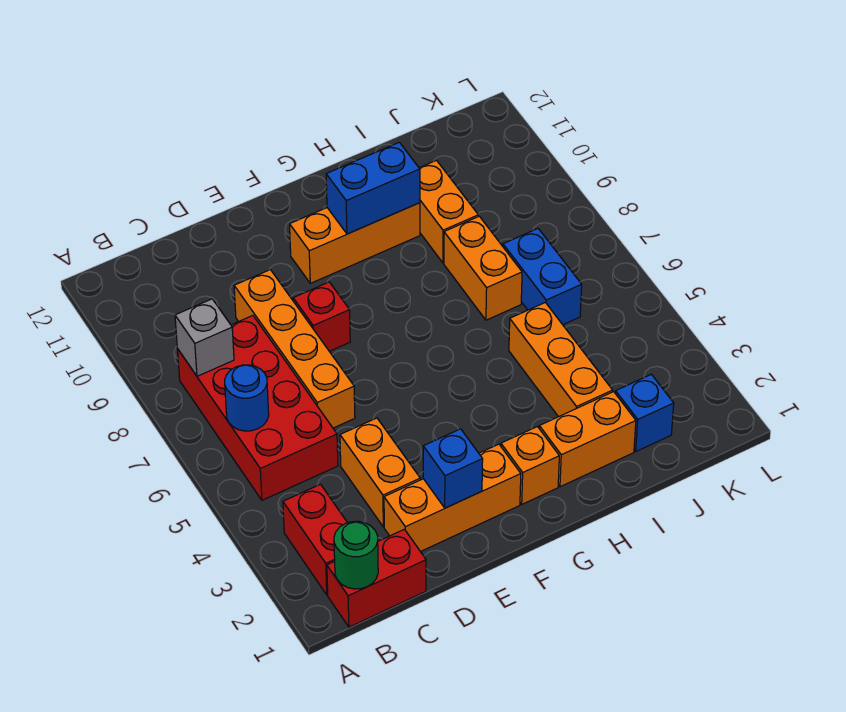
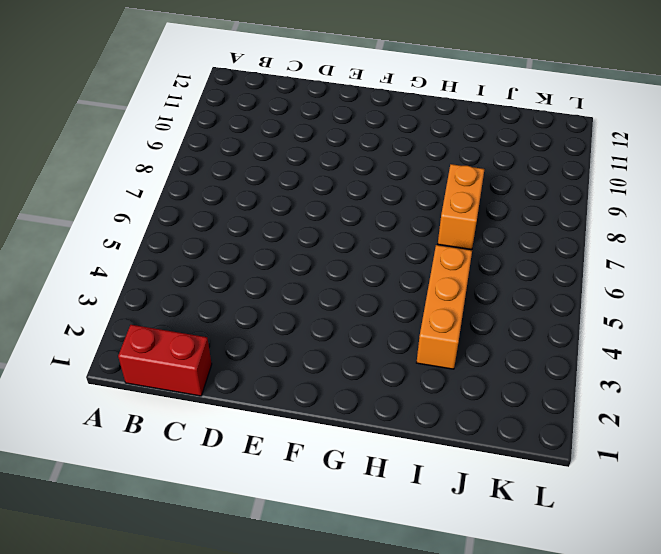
none -> red brick B2:B3 level 1
none -> red brick B5:C8 level 1
none -> orange brick D2:F2 level 1

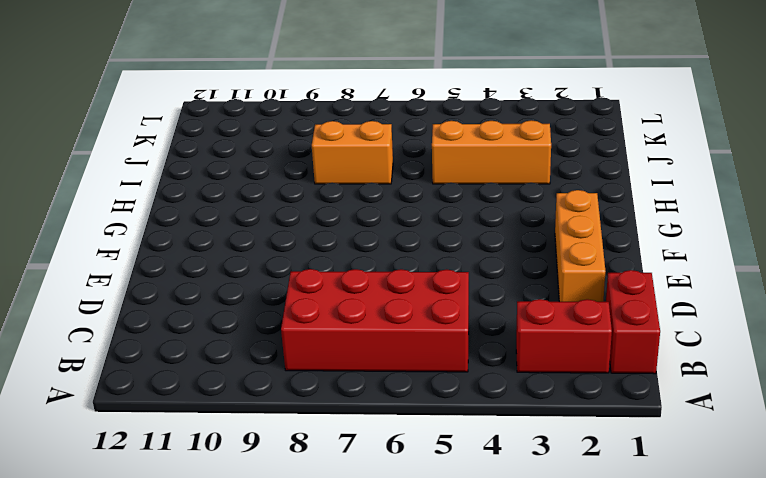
none -> orange brick D3:D4 level 1
none -> orange brick D6:D9 level 1
none -> red brick E8 level 1

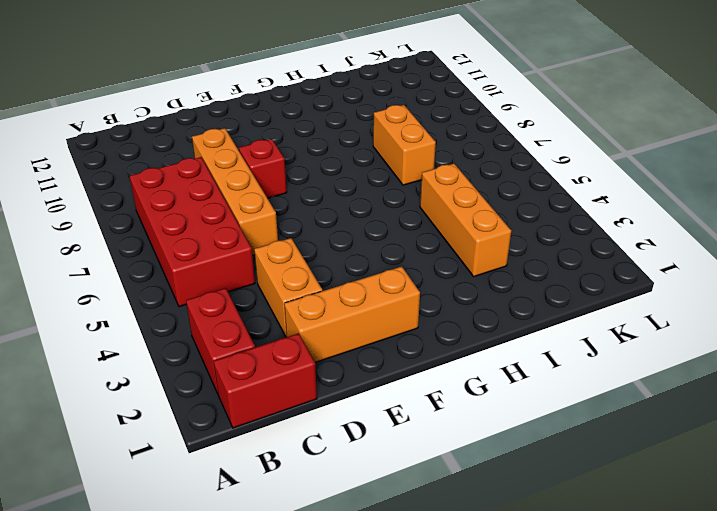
none -> orange brick F10:H10 level 1
none -> orange brick G2 level 1
none -> orange brick H2:I2 level 1

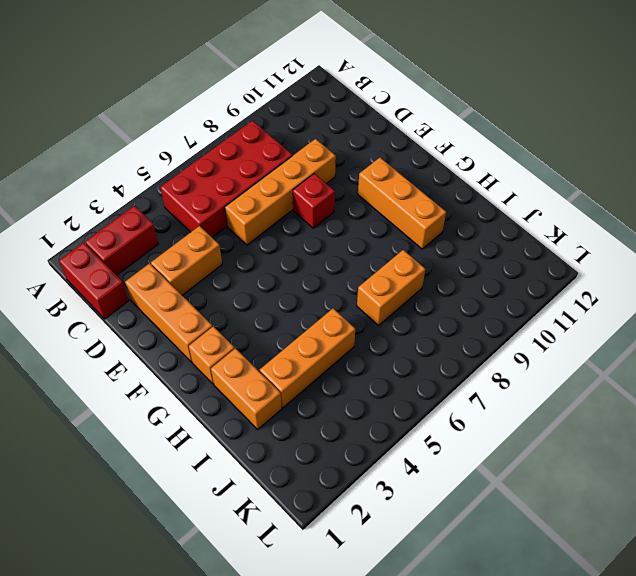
none -> orange brick I9:I10 level 1
none -> blue brick J2 level 1
none -> blue brick J6:J7 level 1

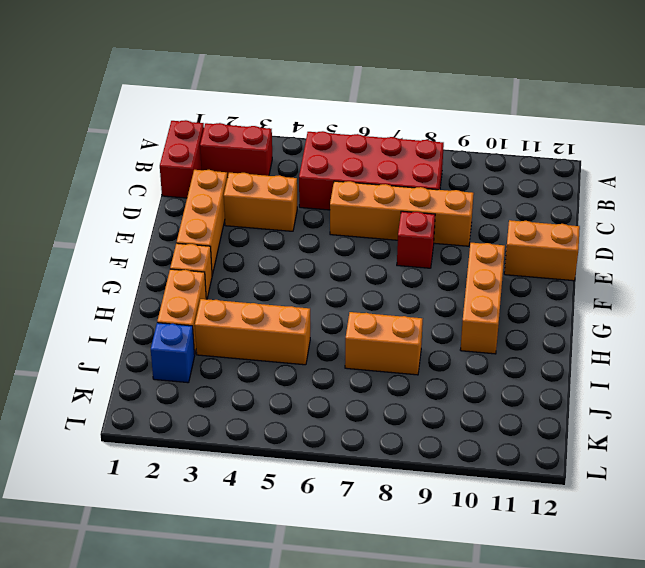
orange brick E11:E12 level 1 -> orange brick I9:I10 level 1
none -> blue brick J6:J7 level 1
none -> green round brick B1 level 2
none -> blue round brick B6 level 2

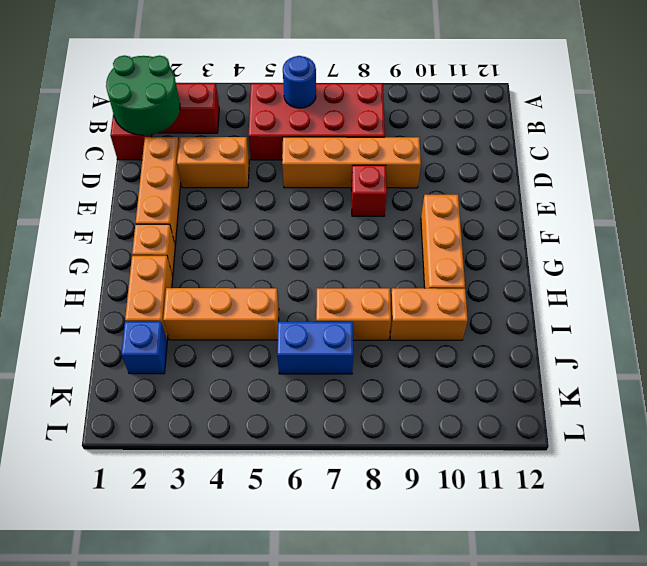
green round brick B1:C2 level 2 -> green round brick B1 level 2
none -> grey brick B8 level 2
none -> blue brick E2 level 2
none -> blue brick G10:H10 level 2

